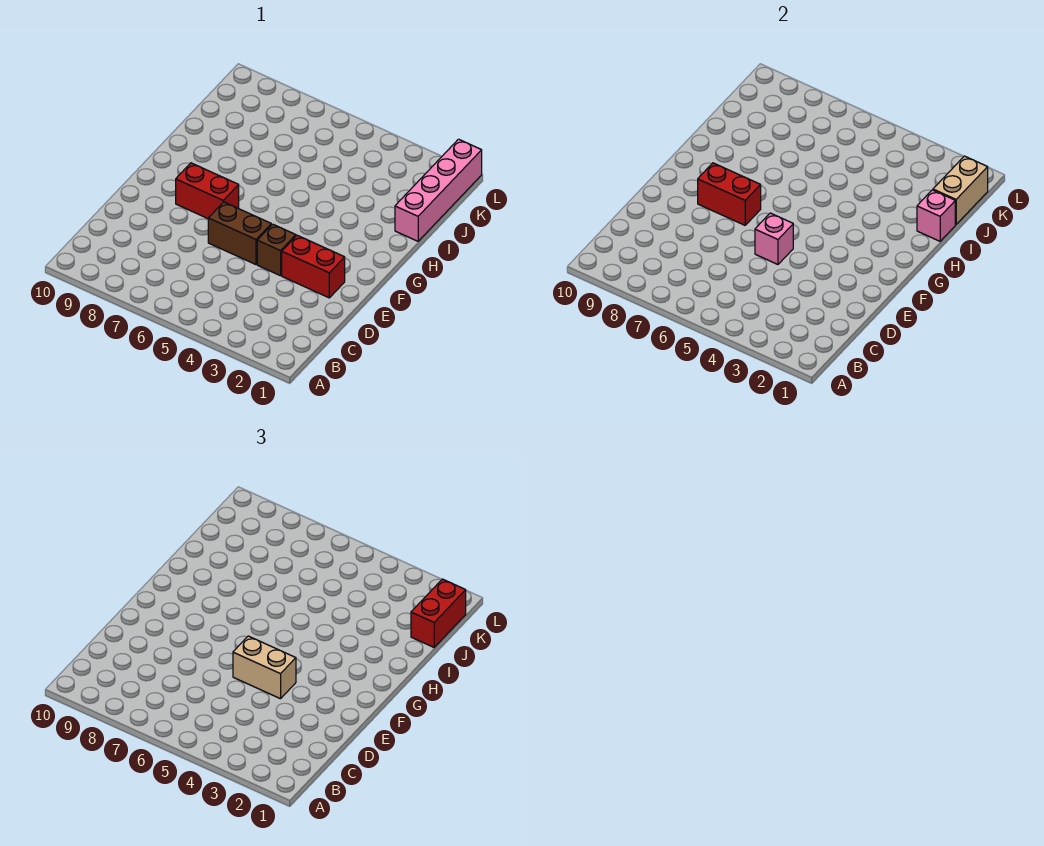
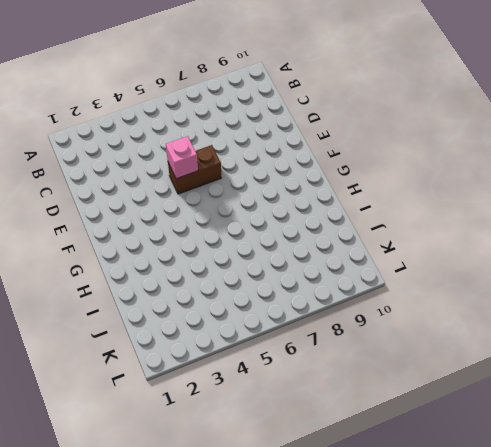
none -> red brick E2:E3 level 1
none -> brown brick E4 level 1

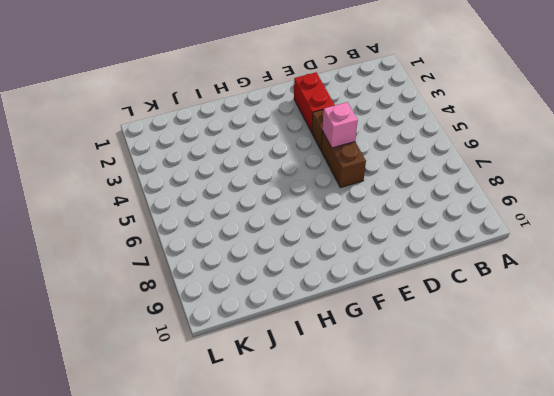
none -> red brick F7:F8 level 1
none -> pink brick I1:L1 level 1

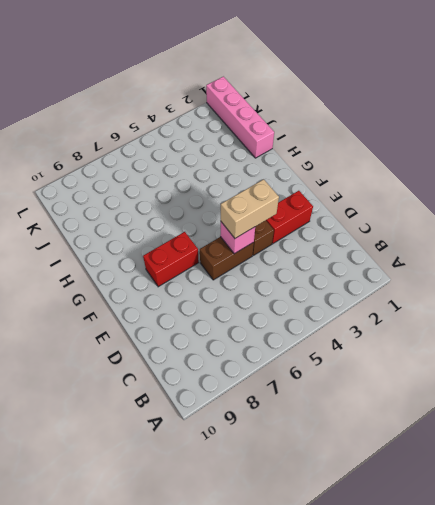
none -> red brick F7:F8 level 2
none -> pink brick I1 level 2

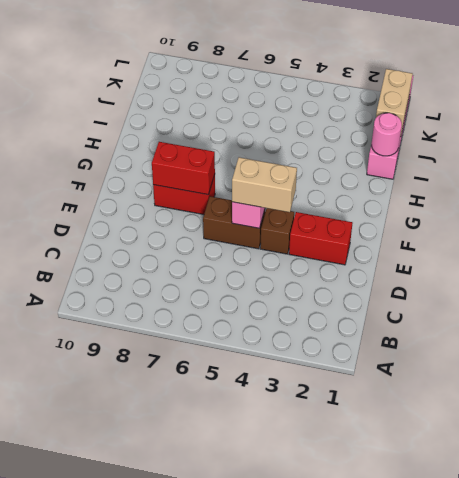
pink round brick I1 level 2 -> pink brick I1 level 2
none -> red brick J1:K1 level 3

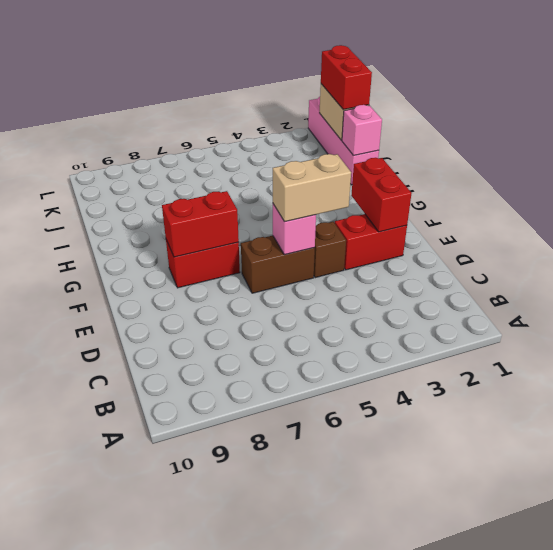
red brick E2:F2 level 2 -> none

